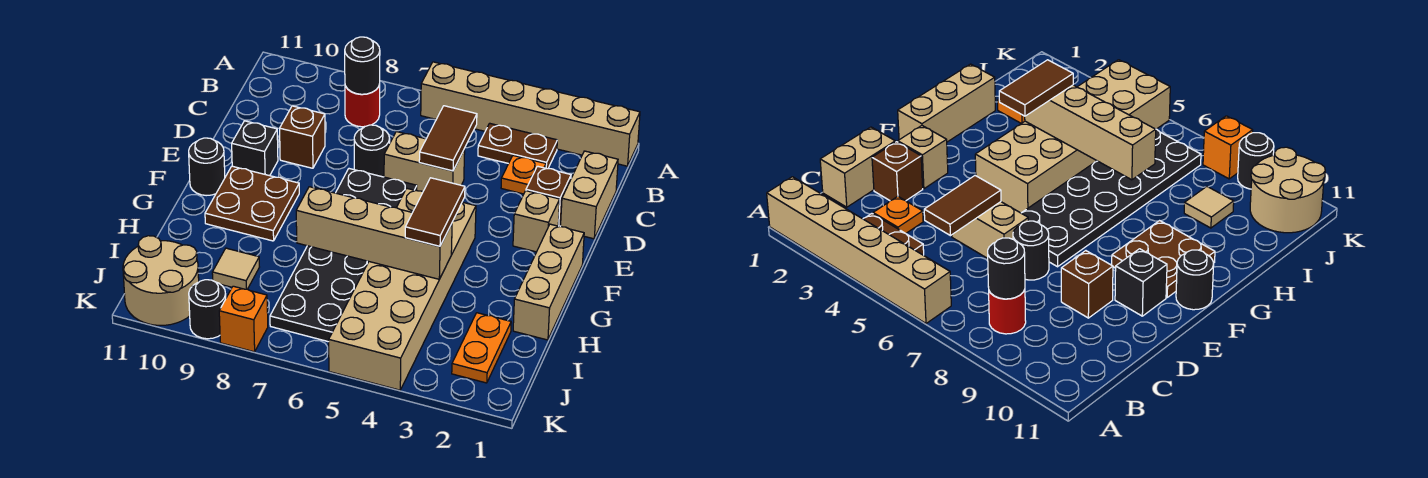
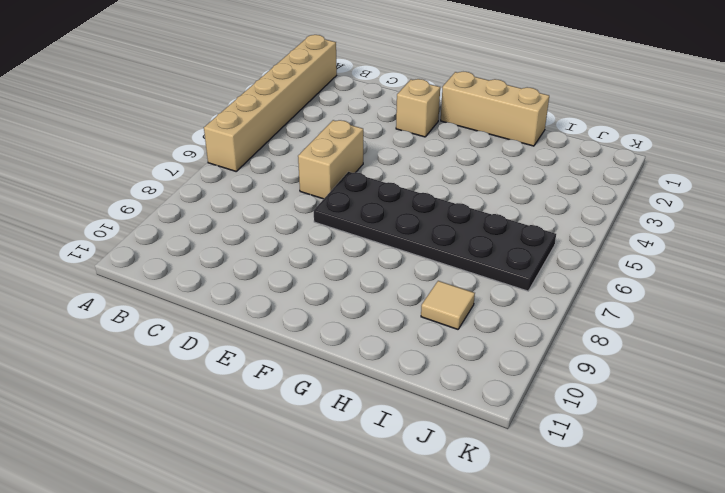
none -> brown plate B3:B4 level 1
none -> red round brick B8 level 1
none -> tan brick C1:D1 level 1

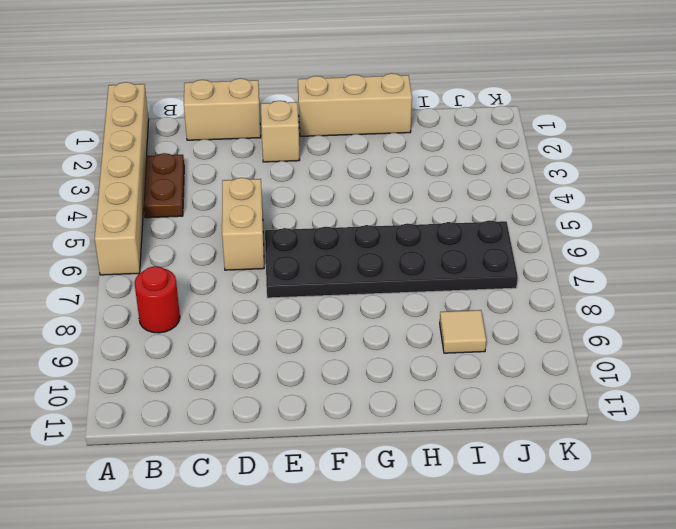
none -> orange plate C3 level 1
none -> brown brick D2 level 1
none -> black round brick D7 level 1

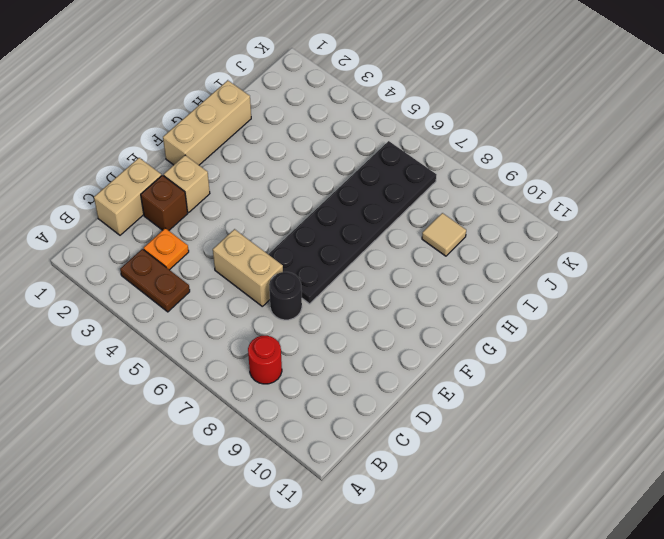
none -> tan brick A1:A6 level 1
none -> brown brick D9 level 1
none -> black brick E10 level 1

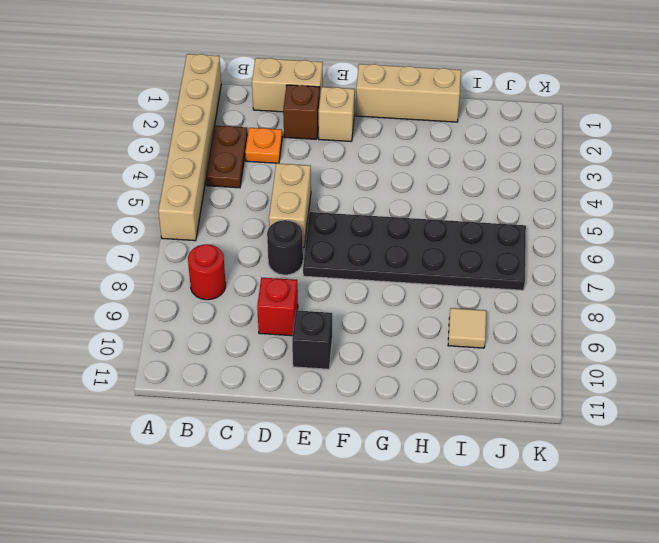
red brick D9 level 1 -> brown brick D9 level 1
none -> tan brick F4:K5 level 1
none -> brown plate F9:G10 level 1
none -> black round brick F11 level 1

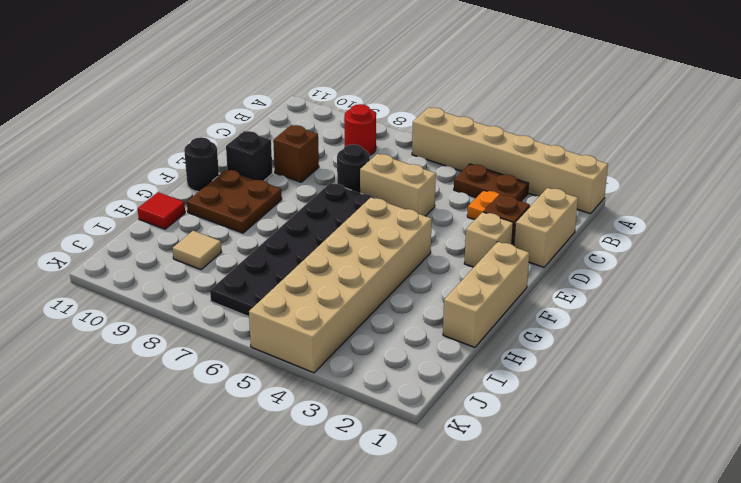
red tile H11 level 1 -> none
none -> orange plate I2:J2 level 1
none -> tan round brick J10:K11 level 1
none -> orange brick K8 level 1

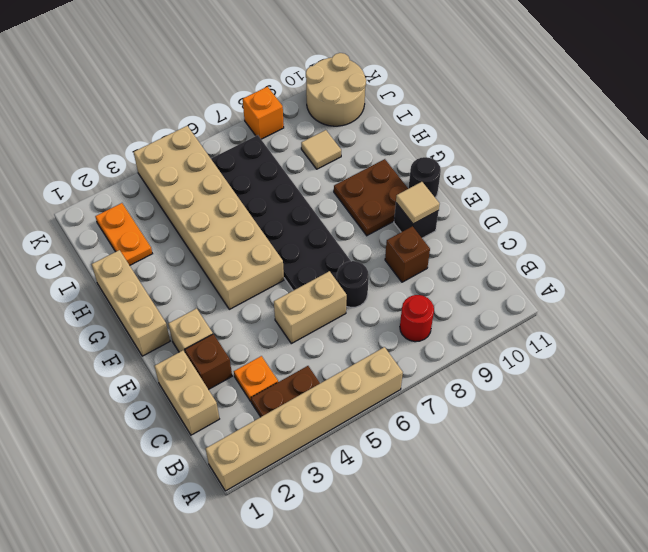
tan tile E10 level 2 -> none
none -> black round brick K9 level 1
none -> black round brick B8 level 2
none -> brown tile C5:D5 level 2

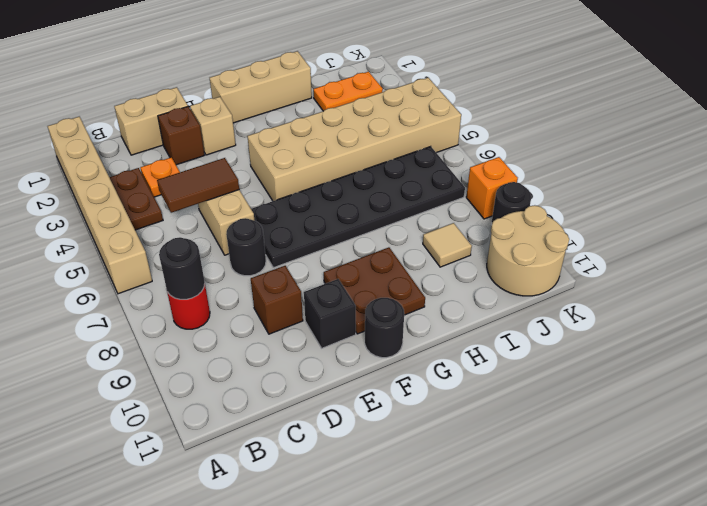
none -> tan brick H4:H7 level 2
none -> brown tile G4:H4 level 3

